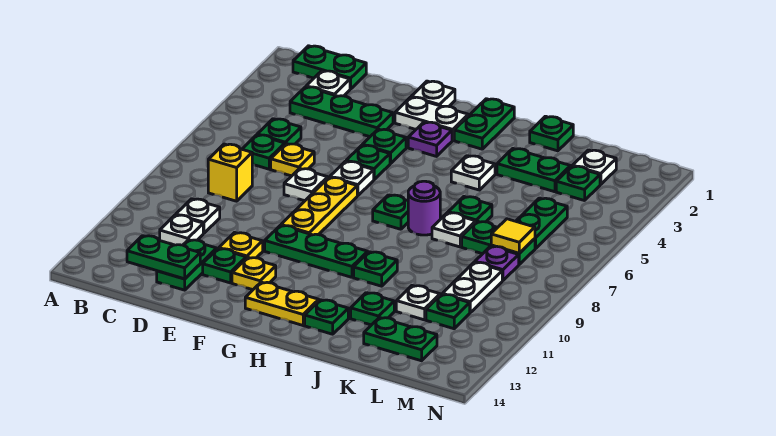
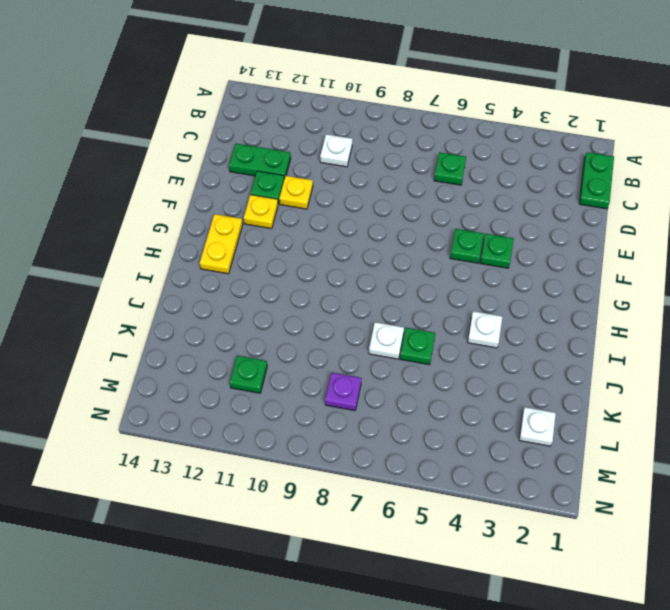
none -> white plate C2 level 1
none -> green plate C3:E3 level 1
none -> green plate C5 level 1
none -> yellow brick C8 level 1

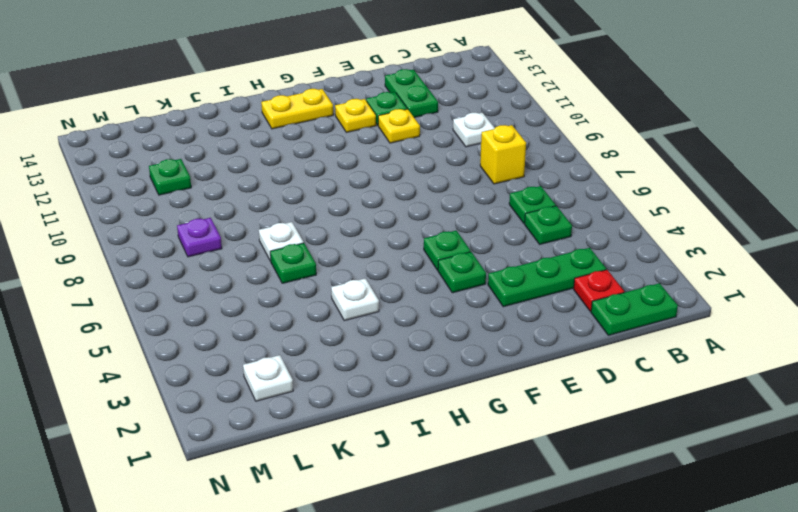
red plate C2 level 1 -> white plate C2 level 1
none -> white plate C11 level 1
none -> yellow plate D6 level 1
none -> white plate E7 level 1
none -> white plate F1 level 1

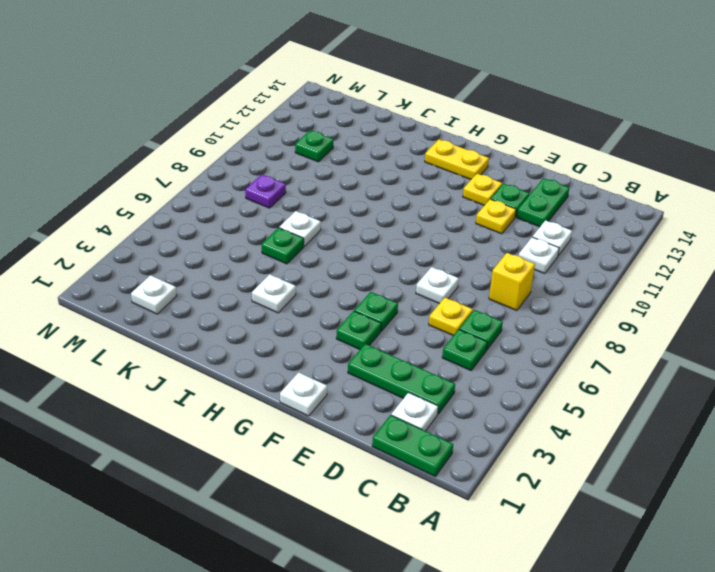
none -> white plate F2:G2 level 1
none -> white plate F6 level 1
none -> yellow plate F7:F9 level 1
none -> green plate F10:H10 level 1

